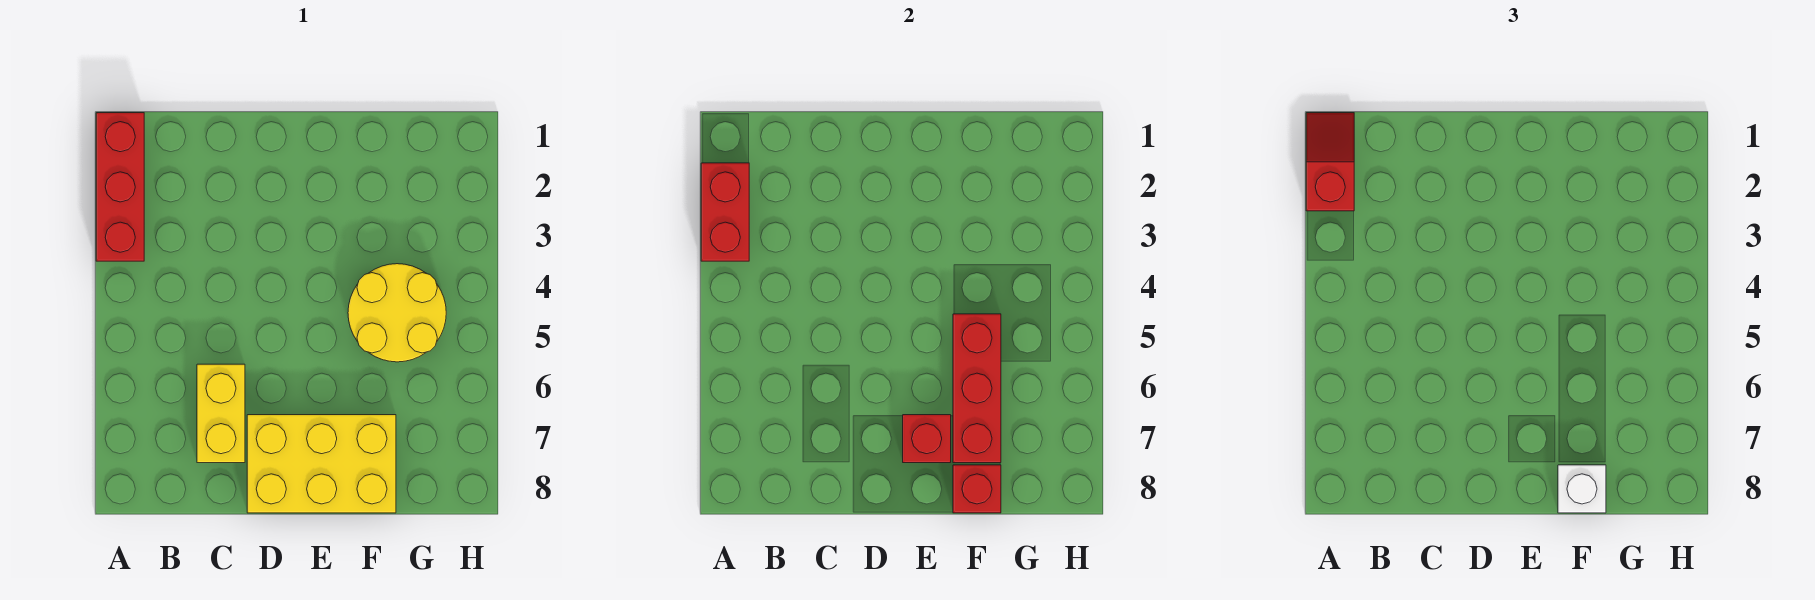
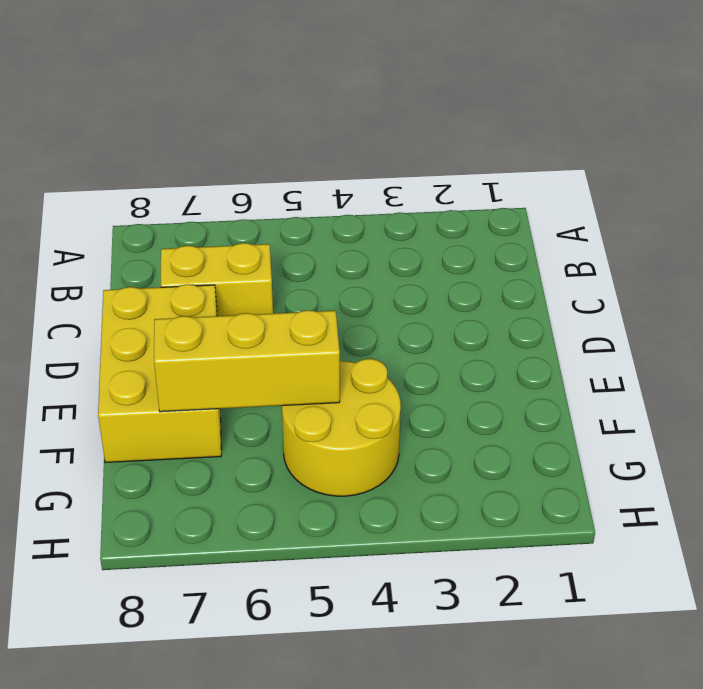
yellow brick F5:F7 level 2 -> red brick F5:F7 level 2
none -> red brick A1:A3 level 1
none -> red brick A2:A3 level 2

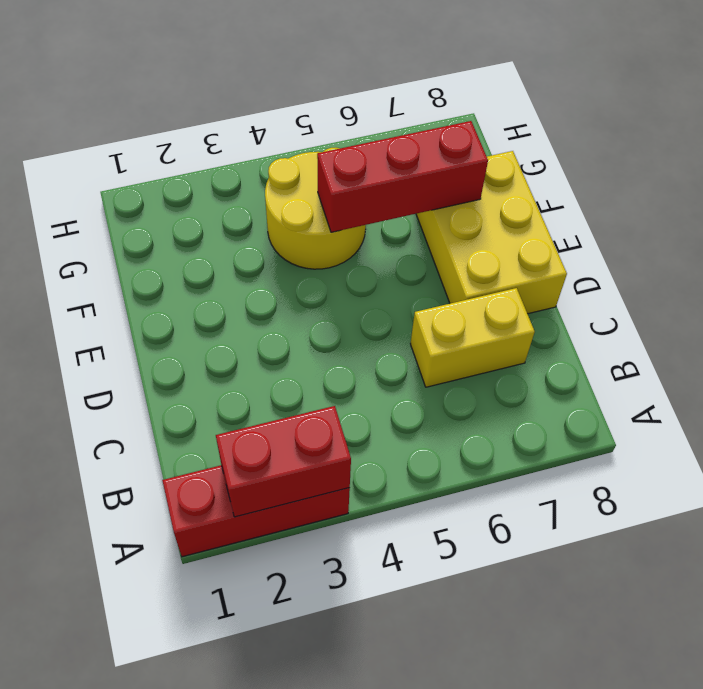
none -> red brick E7 level 2
none -> red brick F8 level 2

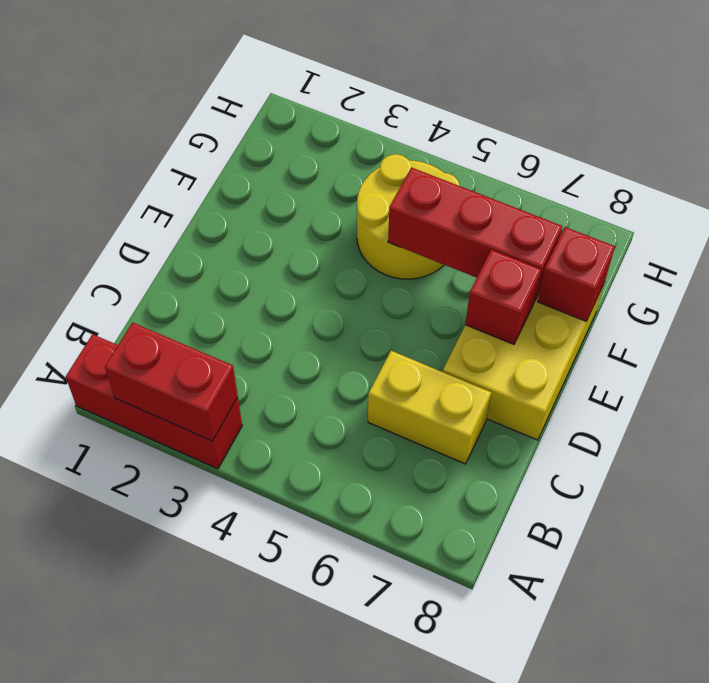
none -> red slope A1:A2 level 3 top 2
none -> white brick F8 level 3

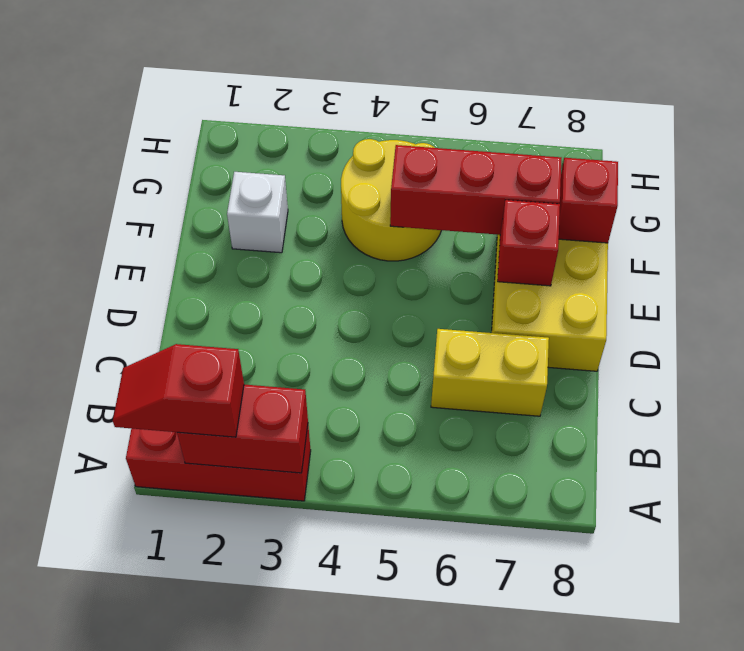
white brick F2 level 1 -> white brick F8 level 3

